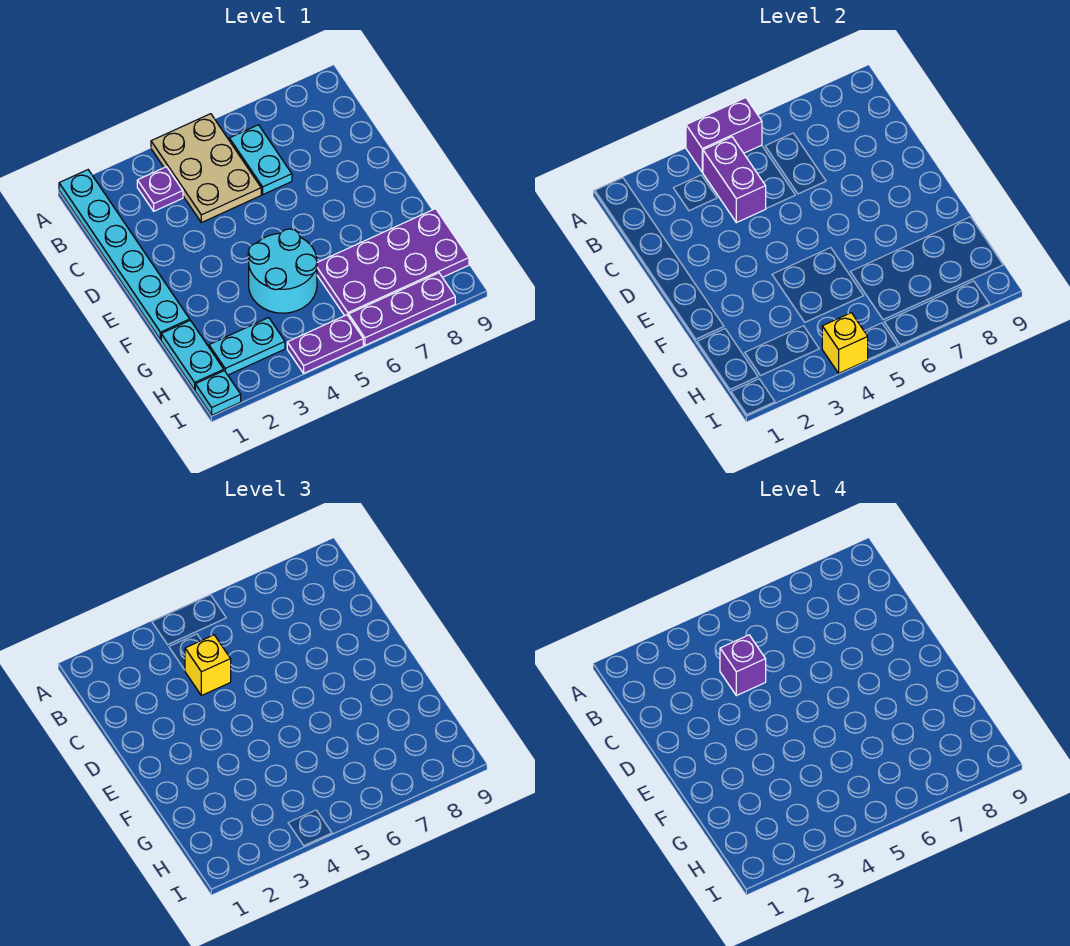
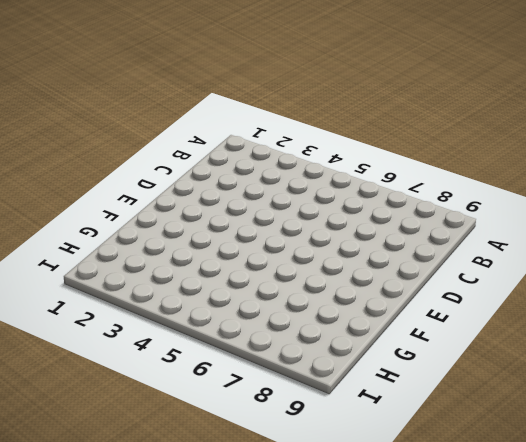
none -> cyan plate A1:F1 level 1
none -> tan plate A4:C5 level 1
none -> purple plate B3 level 1

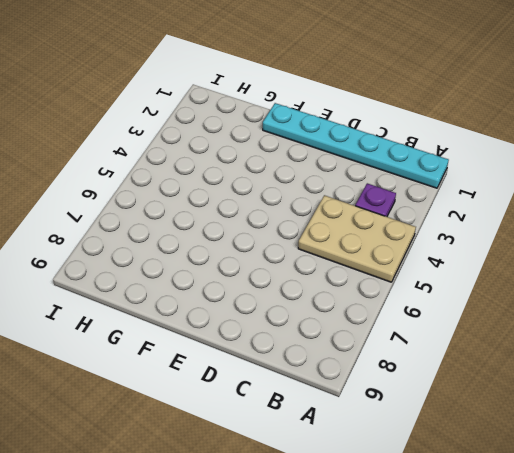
none -> cyan plate B6:C6 level 1
none -> cyan round brick F4:G5 level 1
none -> cyan plate G1:H1 level 1

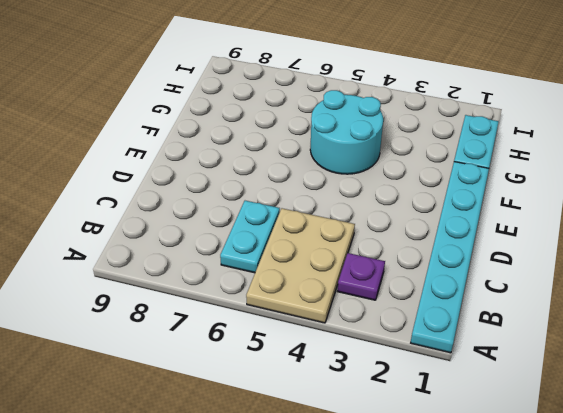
none -> purple plate G6:H9 level 1
none -> cyan plate H2:H3 level 1
none -> cyan plate I1 level 1

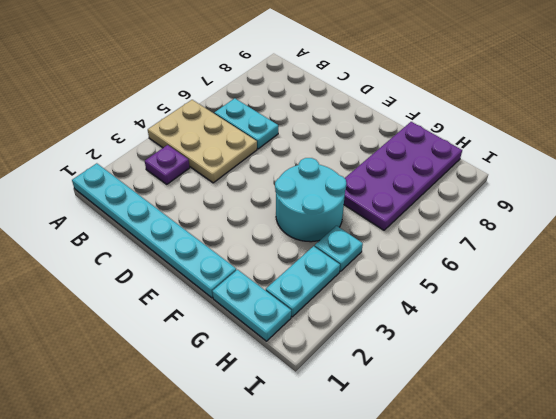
cyan plate H4 level 1 -> cyan plate I1 level 1
none -> purple plate I4:I5 level 1
none -> purple plate I6:I8 level 1
none -> purple brick A4:A5 level 2

